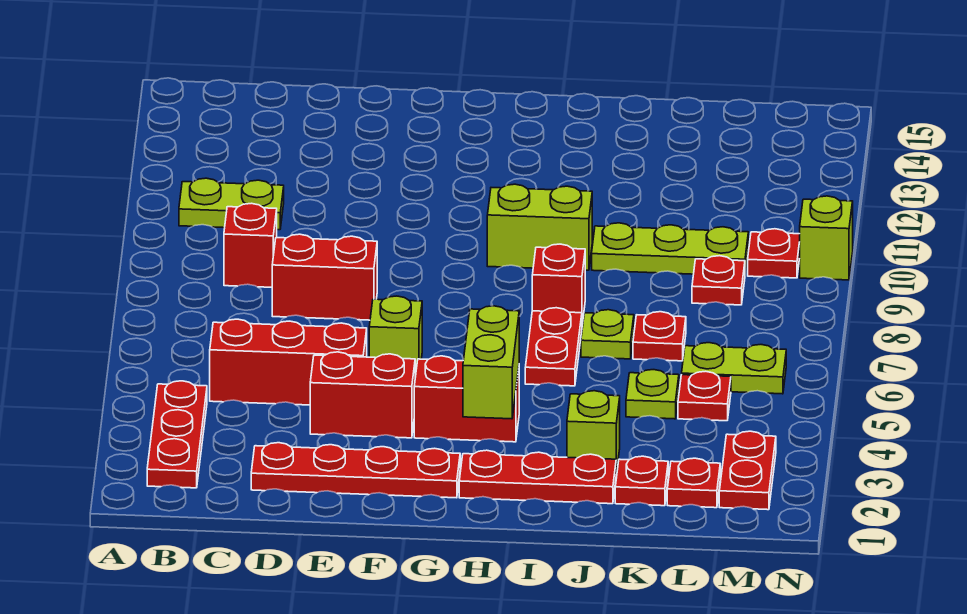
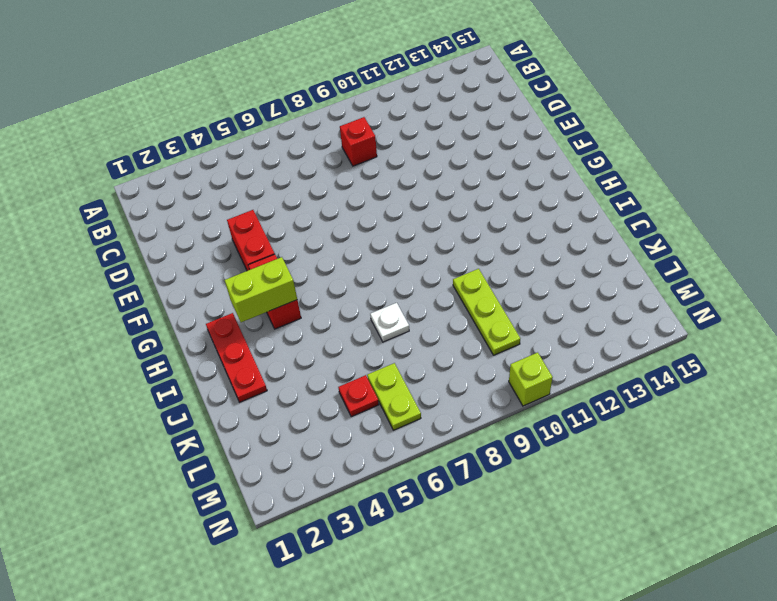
white plate J7 level 1 -> lime plate J7 level 1
none -> red plate B2:B4 level 1
none -> lime plate B11:C11 level 1
none -> red brick C5:E5 level 1

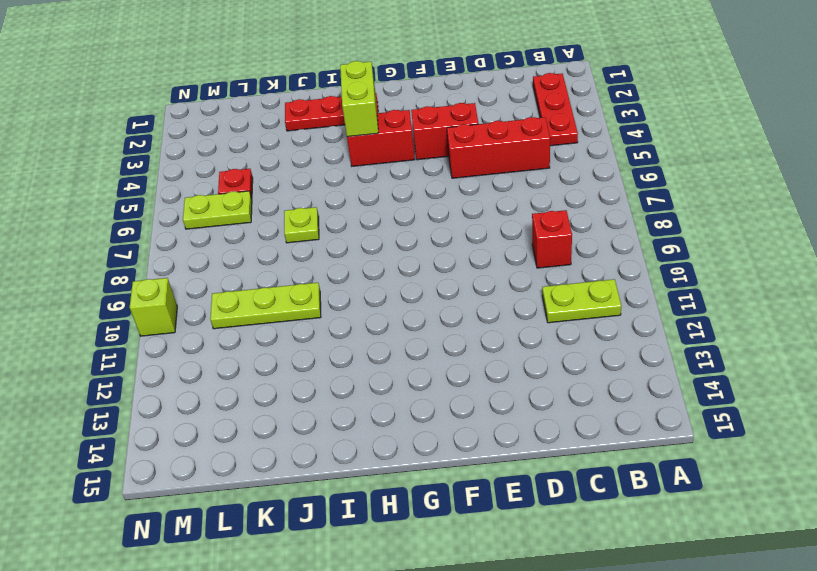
none -> red plate D2:G2 level 1
none -> red brick D8:E8 level 1
none -> lime brick F6 level 1

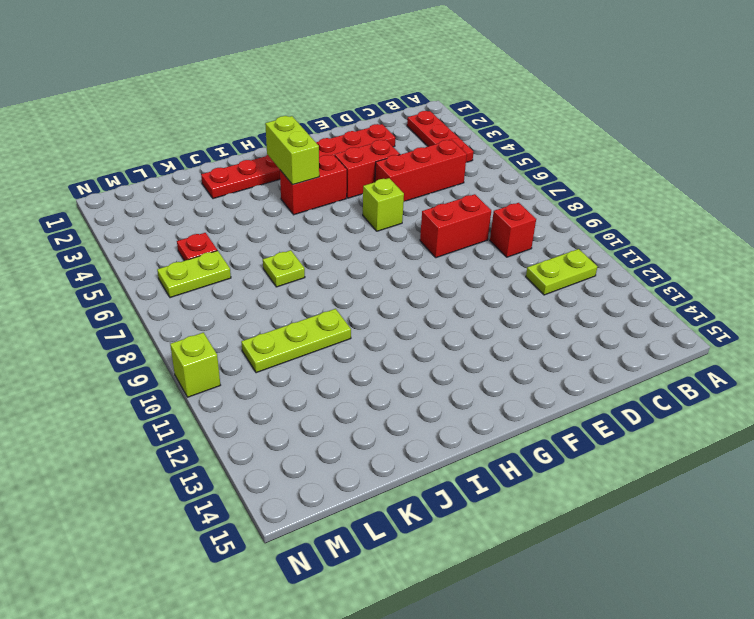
none -> lime brick H10:I10 level 1
none -> red plate I6:I7 level 1
none -> red brick I8 level 1

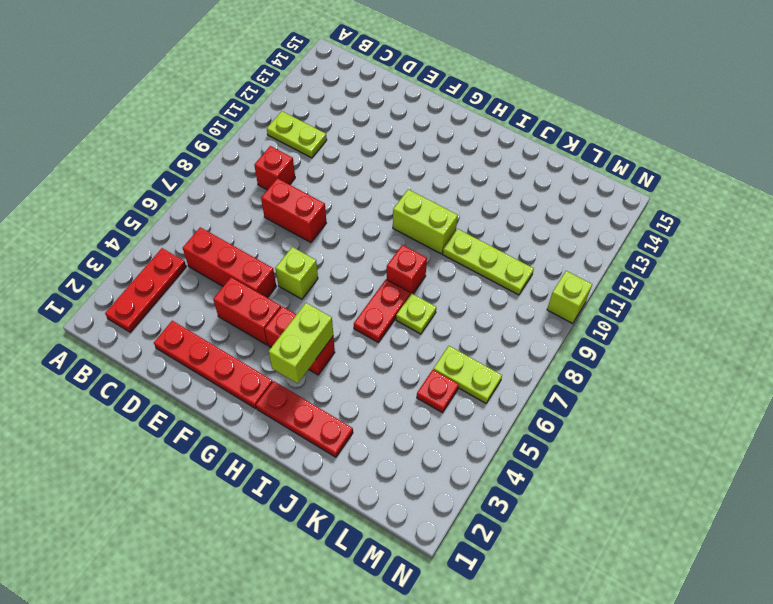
none -> lime brick J3 level 1
none -> red plate K2 level 1
none -> lime plate K5 level 1

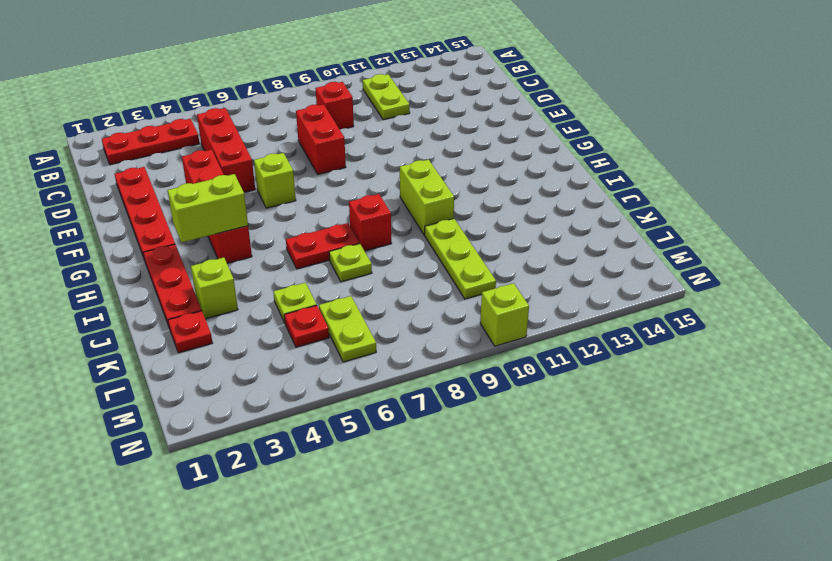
none -> red plate K7 level 1
none -> red plate L2 level 1
none -> red plate L9 level 1

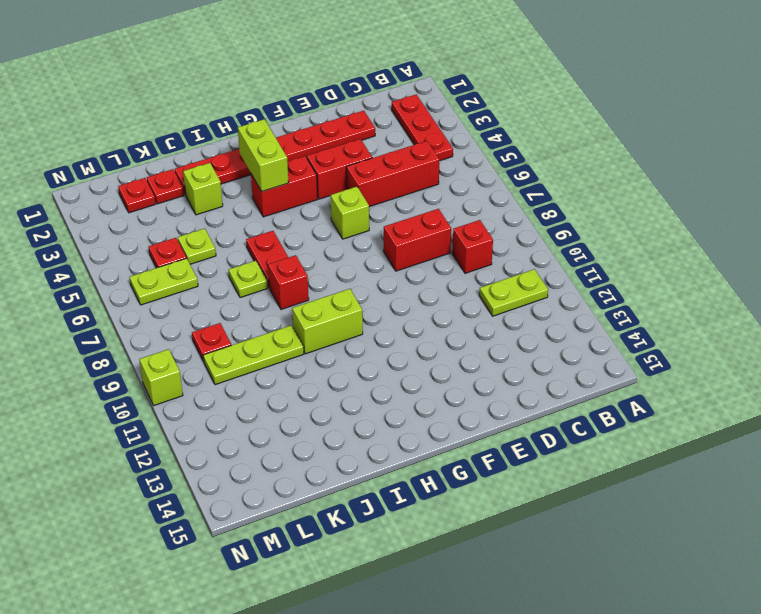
none -> red plate K7 level 1
none -> red plate M2:M3 level 1
none -> red plate M10 level 1

